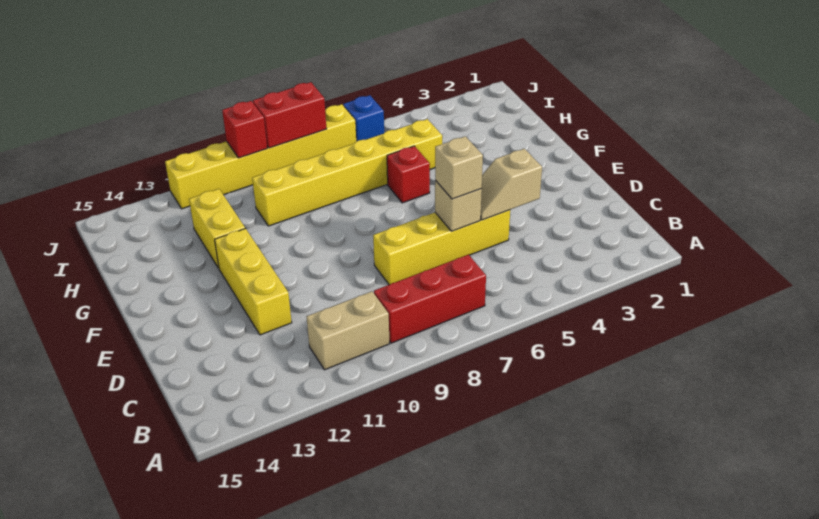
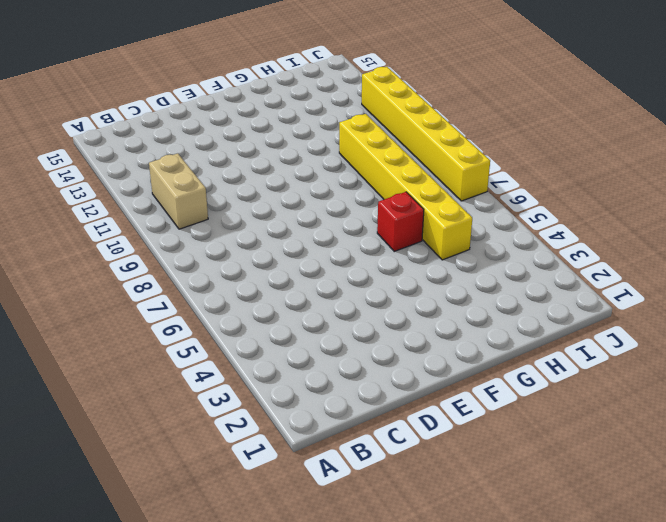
none -> red brick B7:B9 level 1
none -> yellow brick D5:D8 level 1
none -> yellow brick D12:F12 level 1

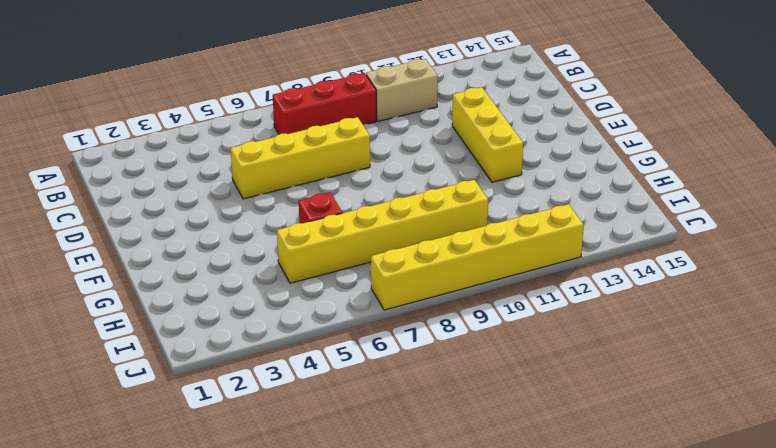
none -> yellow brick G12:H12 level 1
none -> blue brick J6 level 1
none -> tan slope D4:D5 level 2 top 4

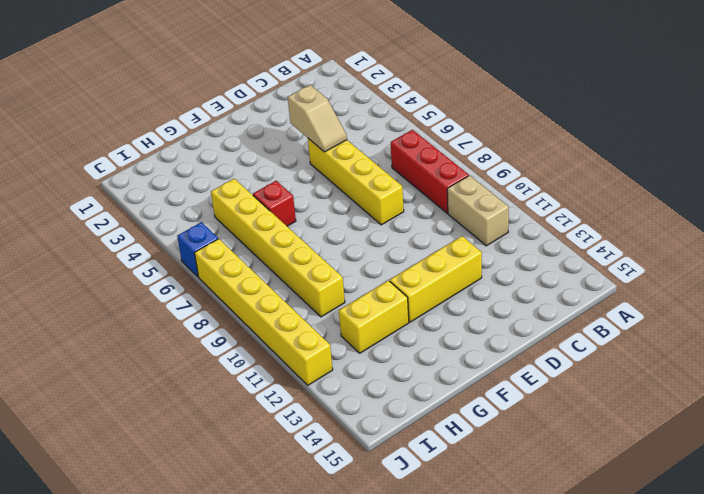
none -> tan brick D6 level 2
none -> red brick J8:J9 level 2
none -> red brick J10 level 2

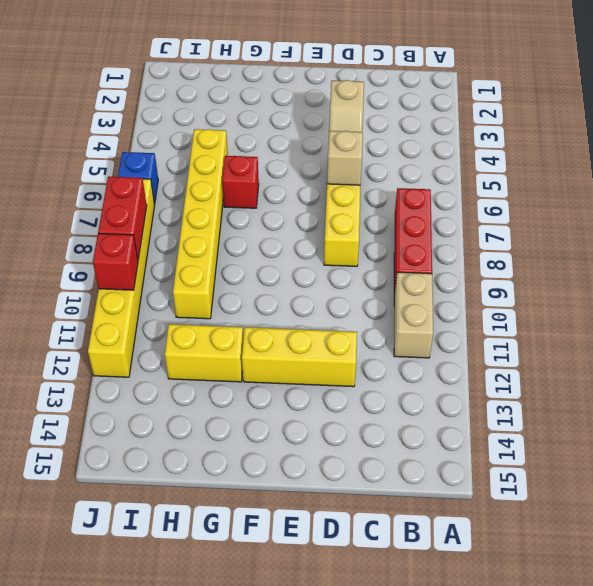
none -> tan brick D6 level 3

